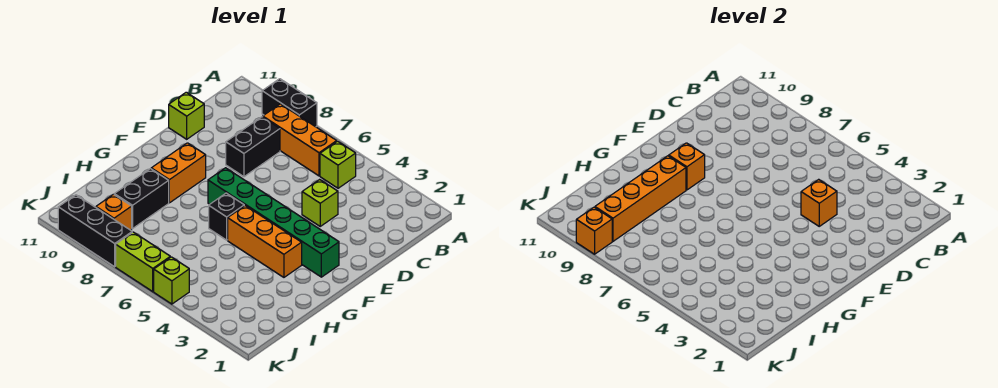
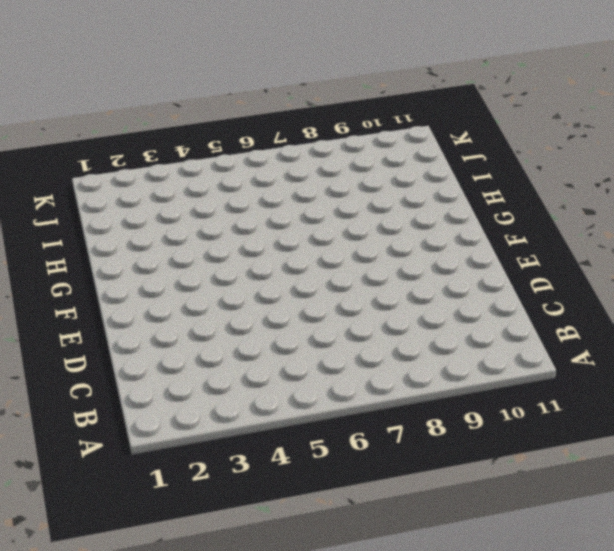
none -> black brick A8:A9 level 1
none -> lime brick B5 level 1
none -> orange brick B6:B8 level 1

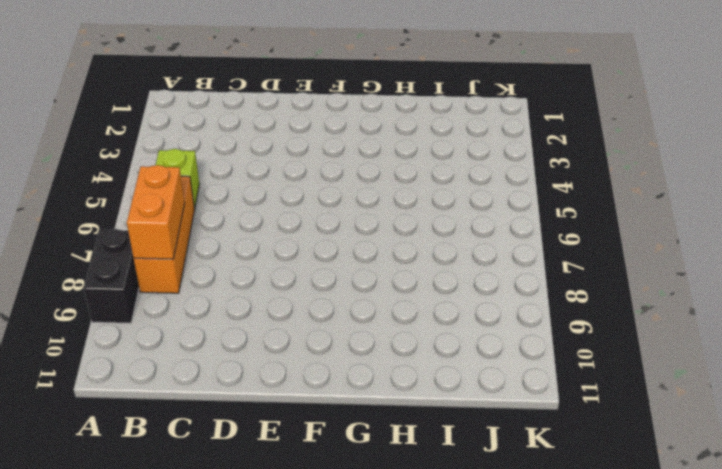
orange brick B7:B8 level 2 -> orange brick F9:G9 level 1
none -> black brick C8:D8 level 1
none -> lime brick D4 level 1
none -> lime brick D11 level 1

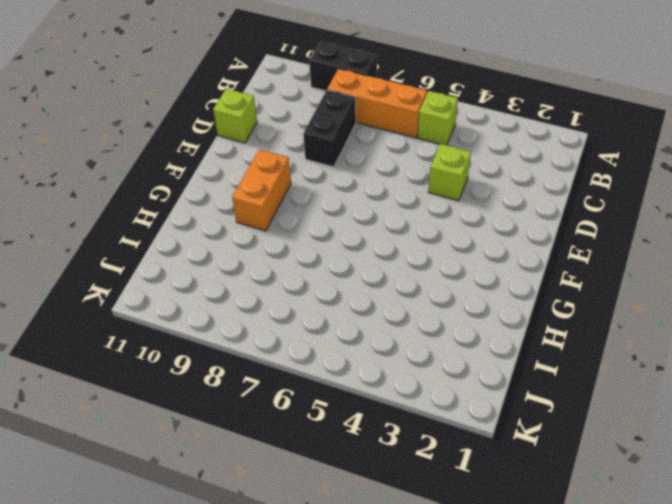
none -> green brick F2:F7 level 1
none -> orange brick G3:G5 level 1
none -> black brick G6 level 1

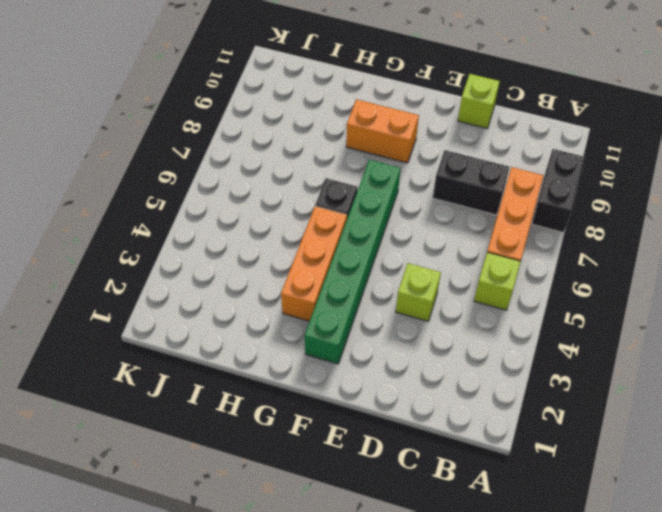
none -> black brick H9:I9 level 1
none -> orange brick J9 level 1
none -> lime brick K5 level 1

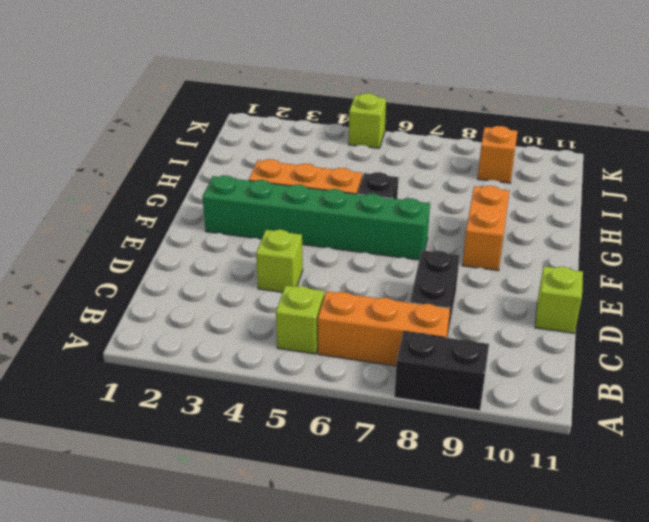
none -> black brick H9:I9 level 1
none -> lime brick K6:K7 level 1
none -> black brick K8:K10 level 1

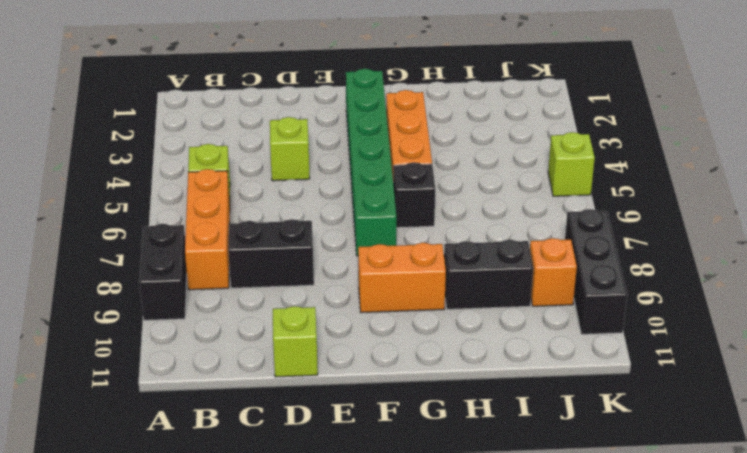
none -> lime brick K6:K7 level 1
none -> orange brick D4 level 2
none -> orange brick F9 level 2

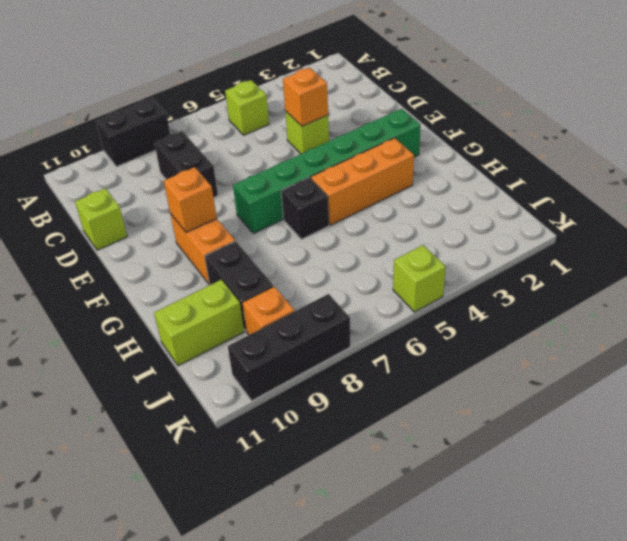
lime brick I10:I11 level 1 -> lime brick K6:K7 level 1
none -> orange brick B6:B8 level 1
none -> orange brick G9:J9 level 2
none -> orange brick K9 level 2

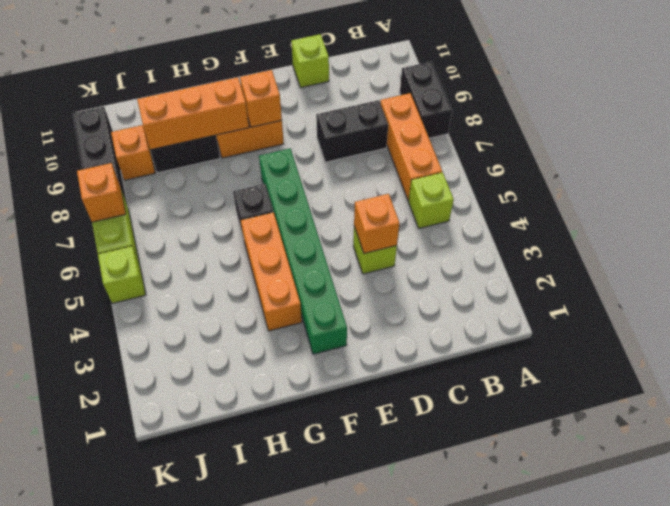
orange brick G9:I9 level 2 -> orange brick G9:J9 level 2
orange brick K7 level 2 -> orange brick K9 level 2

